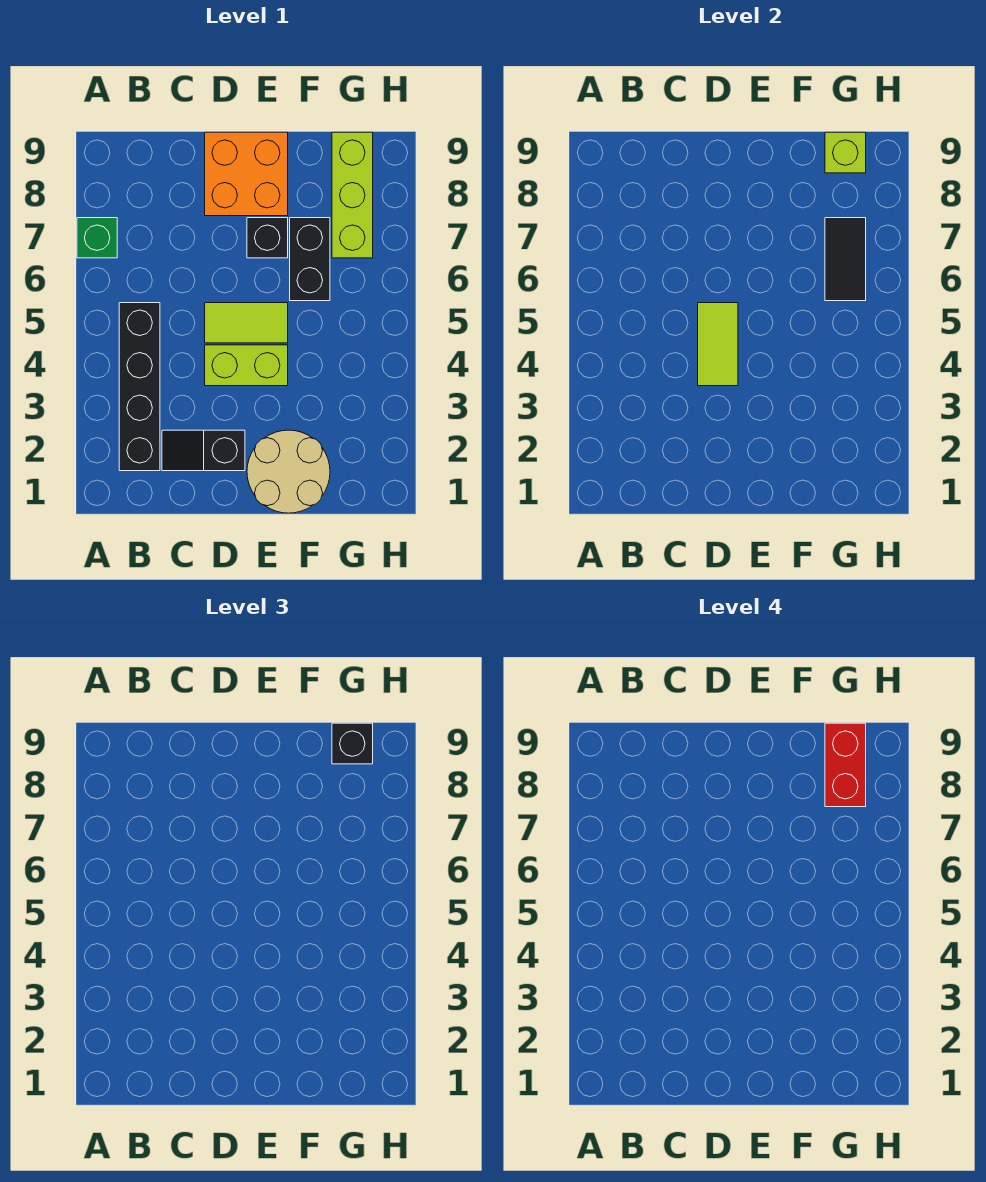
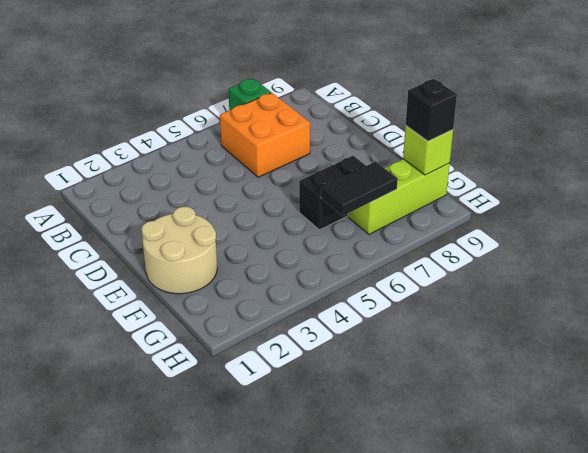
orange brick B6:C7 level 1 -> orange brick D8:E9 level 1
none -> black brick B2:B5 level 1
none -> black slope C2:D2 level 1 top D
none -> lime brick D4:E4 level 1

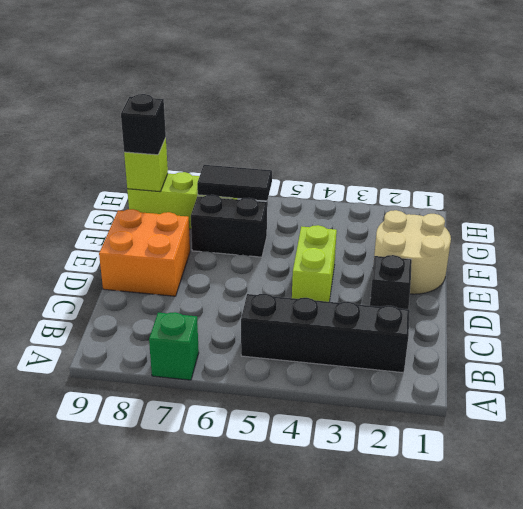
none -> lime tile D5:E5 level 1
none -> black brick E7 level 1
none -> lime tile D4:D5 level 2

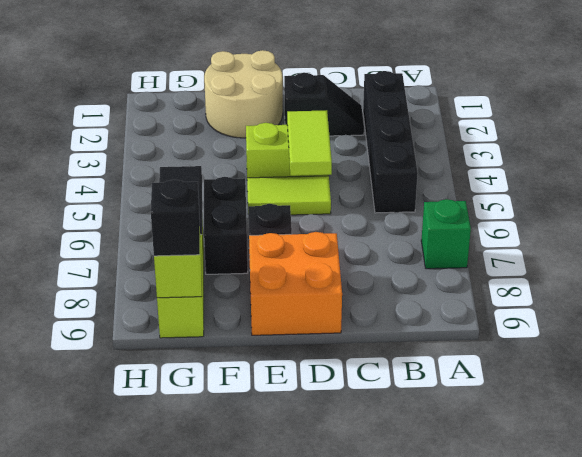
none -> red brick G8:G9 level 4

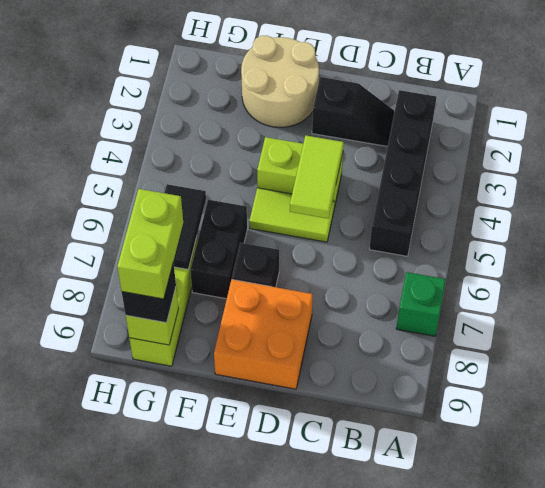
lime brick G8:G9 level 4 -> red brick G8:G9 level 4

